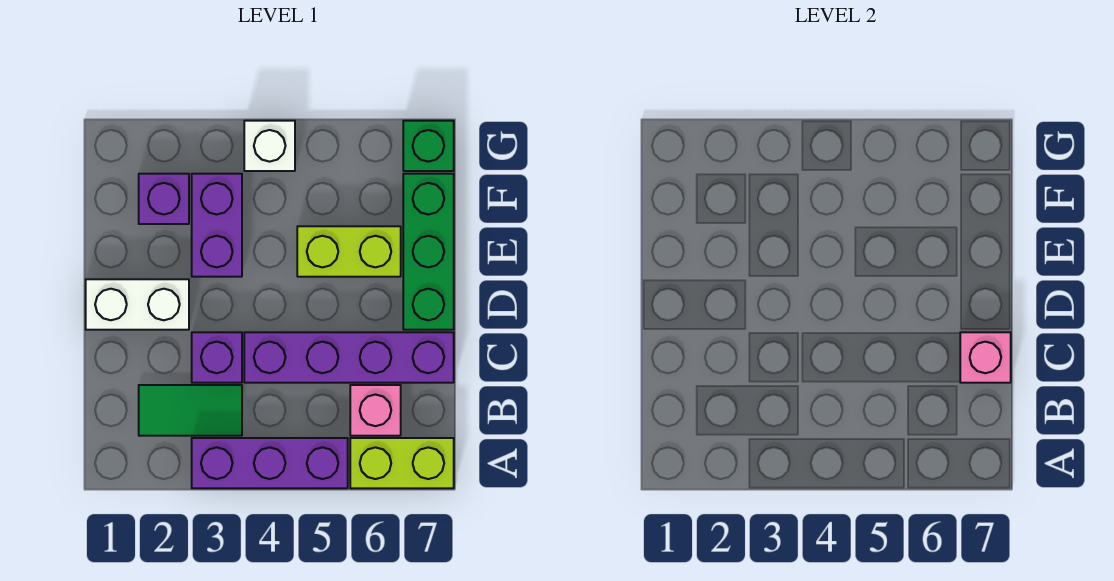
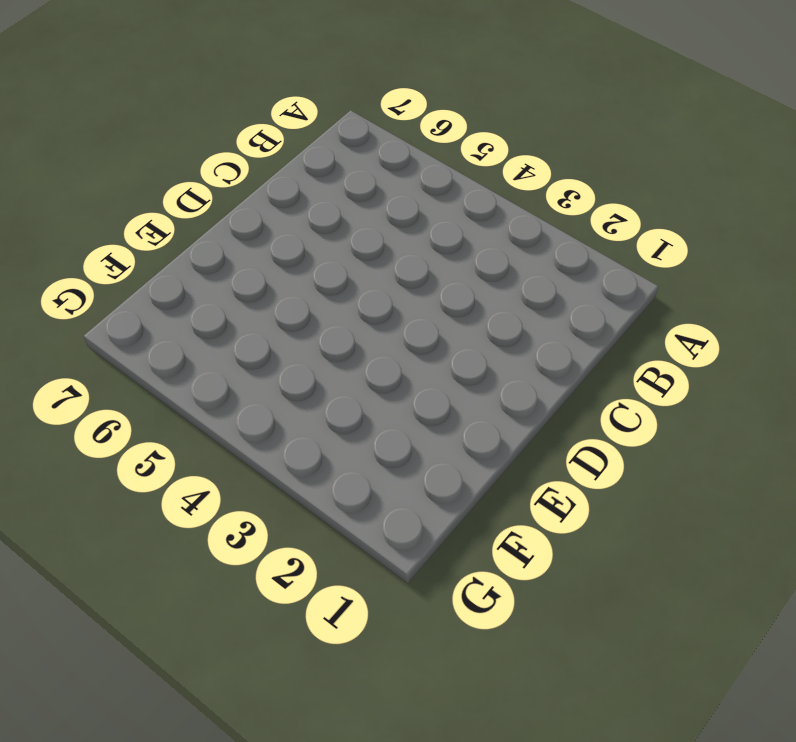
none -> purple brick A3:A5 level 1
none -> lime brick A6:A7 level 1
none -> green tile B2:B3 level 1

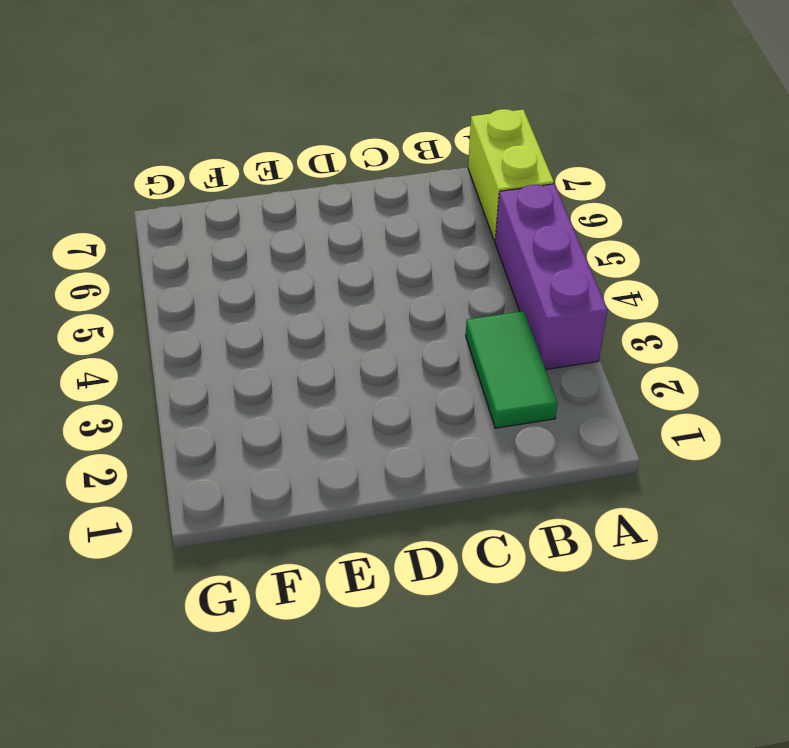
none -> pink brick B6 level 1
none -> purple brick C3 level 1
none -> purple brick C4:C7 level 1

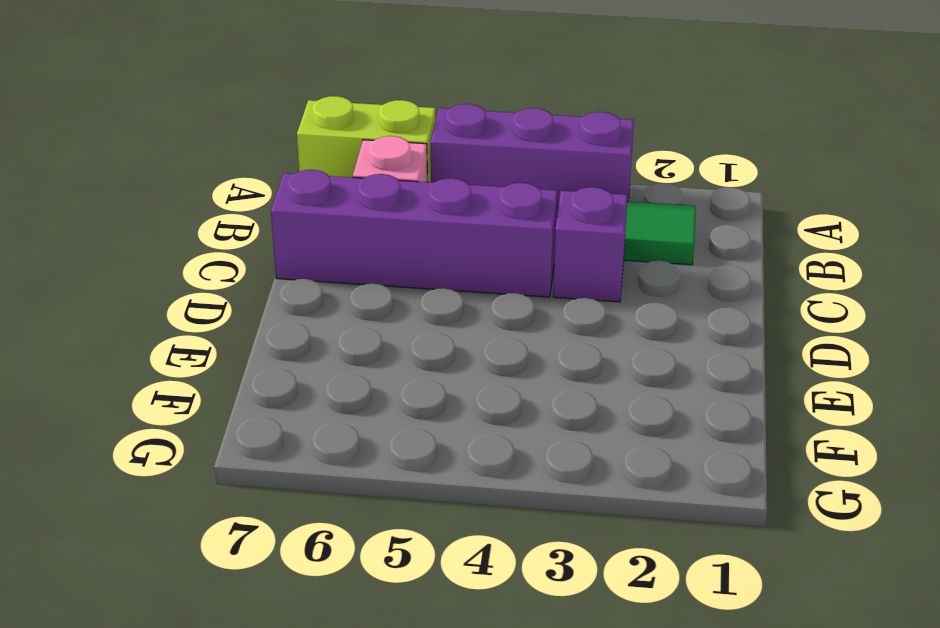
none -> white brick D1:D2 level 1
none -> green brick D7:F7 level 1
none -> purple brick E3:F3 level 1

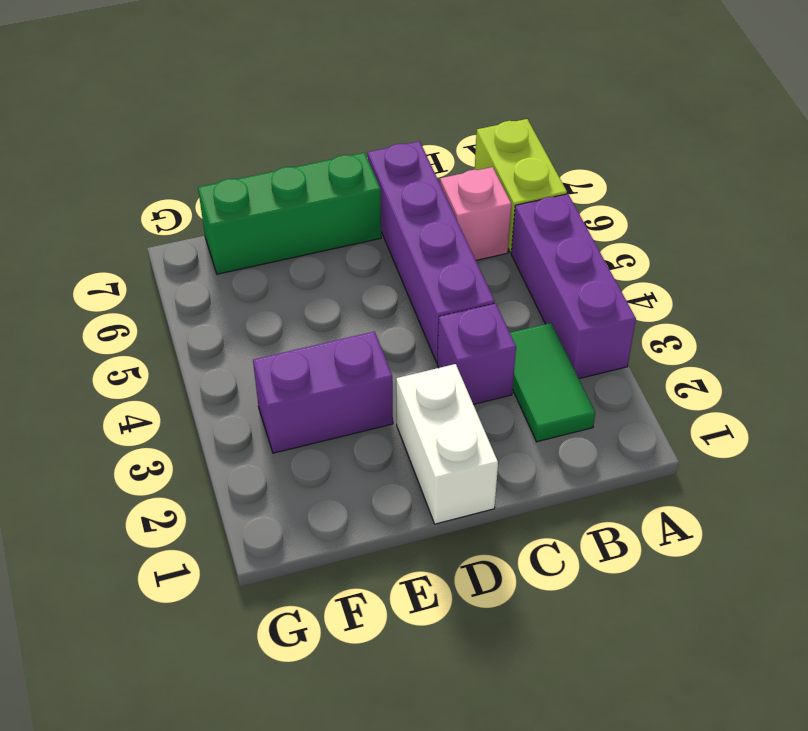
none -> lime brick E5:E6 level 1
none -> purple brick F2 level 1
none -> white brick G4 level 1

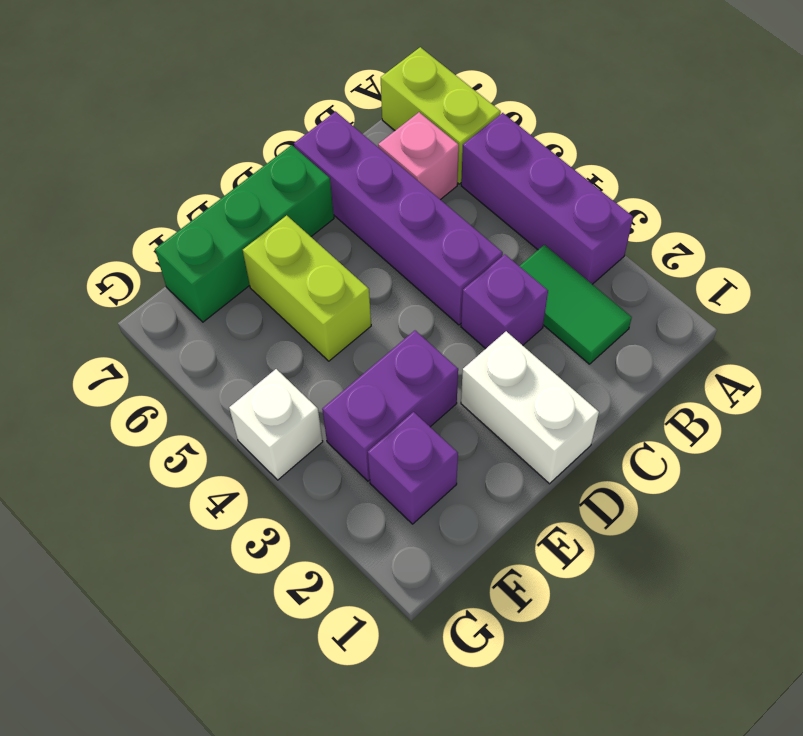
none -> green brick G7 level 1
none -> pink brick C7 level 2

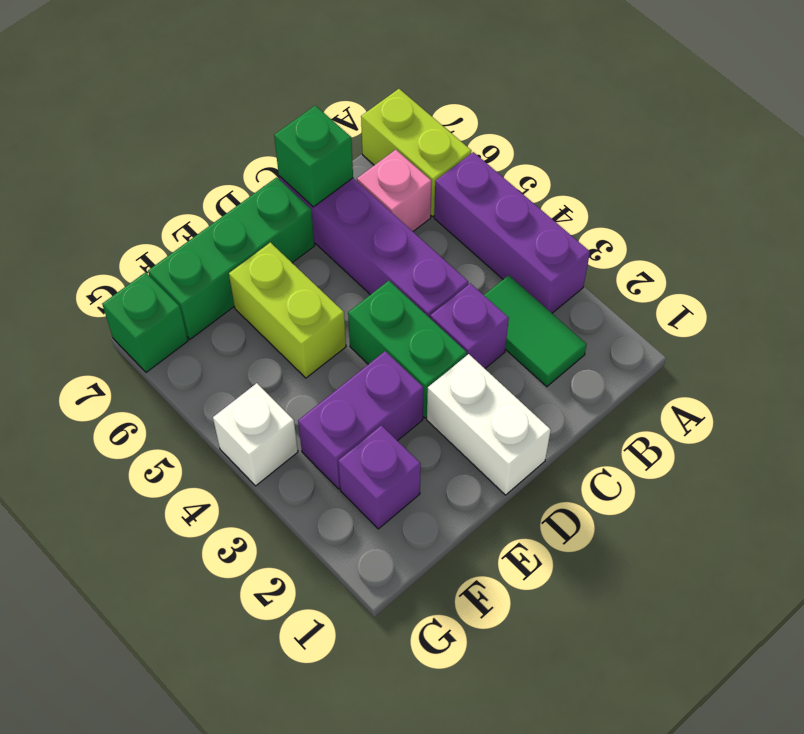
green brick C7 level 2 -> pink brick C7 level 2
green brick D3:D4 level 1 -> none

